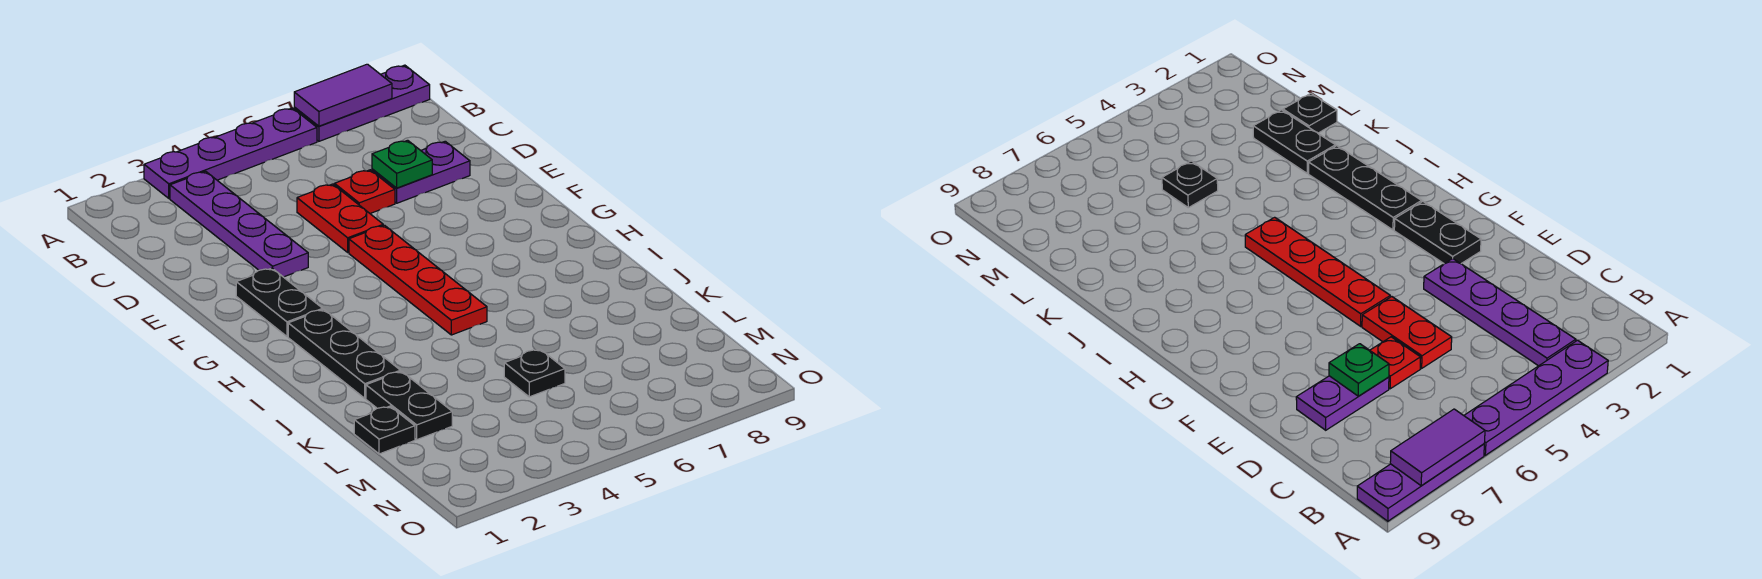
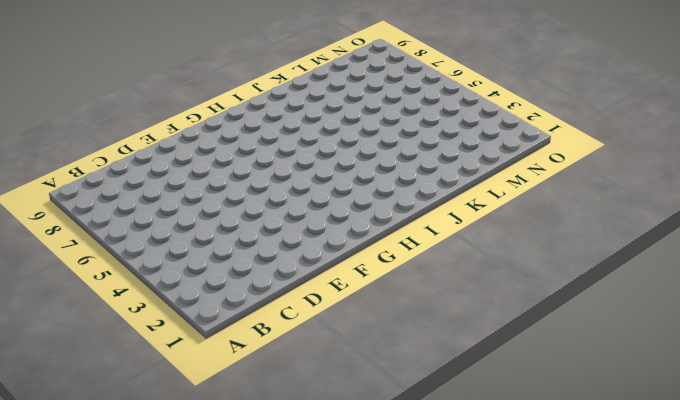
none -> purple plate A3:A6 level 1
none -> purple plate A7:A9 level 1
none -> purple plate B3:E3 level 1

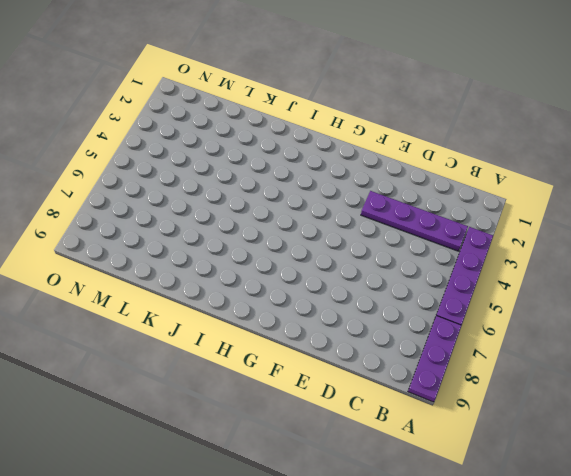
none -> red plate D5:E5 level 1
none -> red plate D6 level 1
none -> purple plate D7:D8 level 1

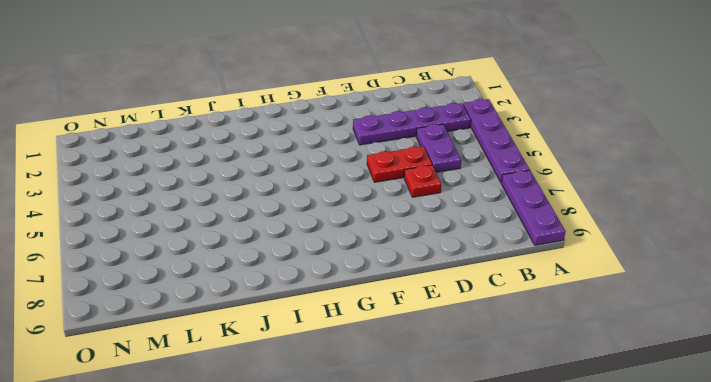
purple plate C4:C5 level 1 -> purple plate D7:D8 level 1
none -> black plate F2:G2 level 1
none -> red plate F5:I5 level 1
none -> black plate H2:J2 level 1

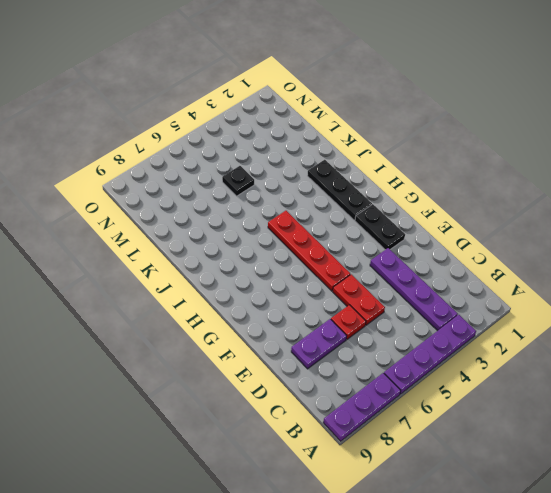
none -> black plate K2:L2 level 1
none -> black plate L1 level 1
none -> purple tile A7:A8 level 2

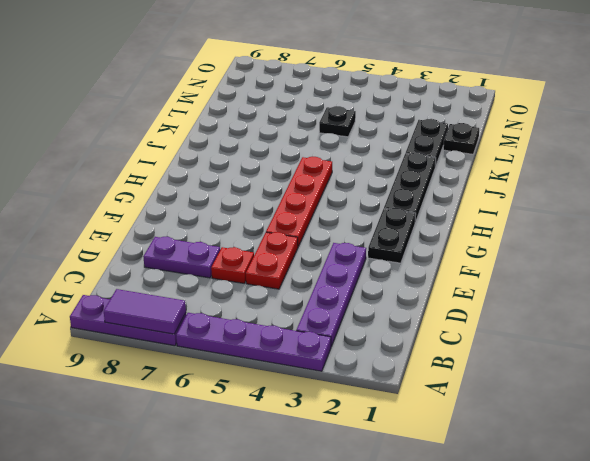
none -> green plate D7 level 2

